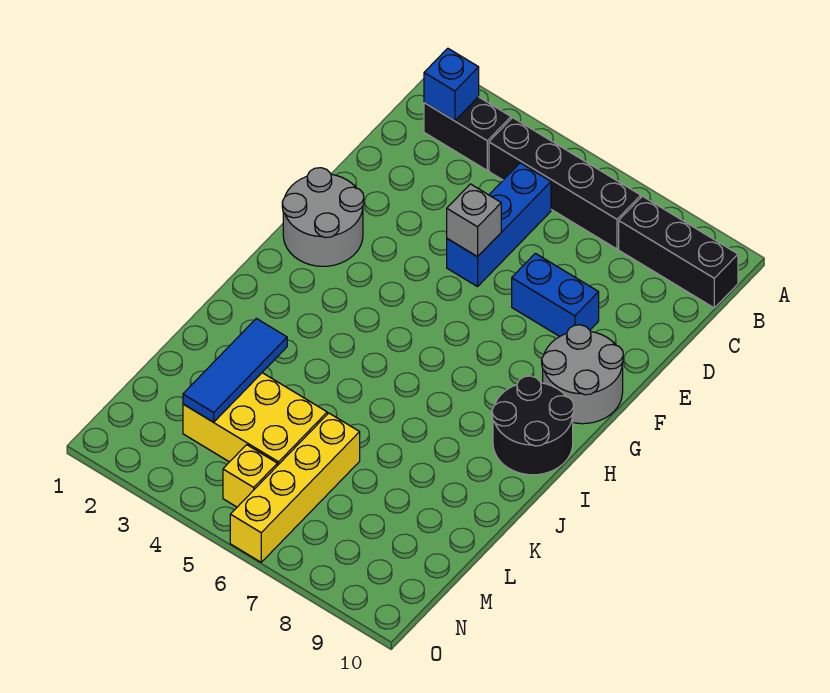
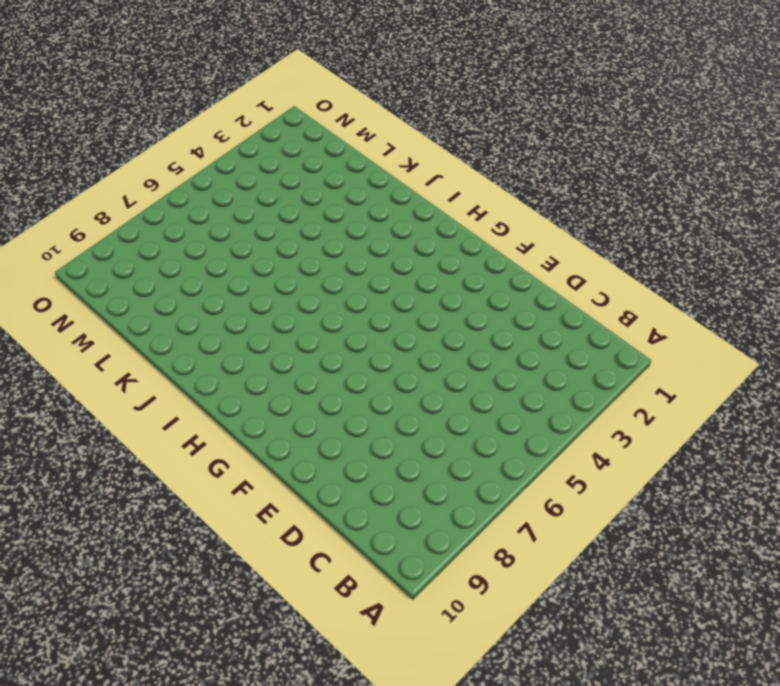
none -> black brick B2:B3 level 1
none -> black brick B4:B7 level 1
none -> black brick B8:B10 level 1

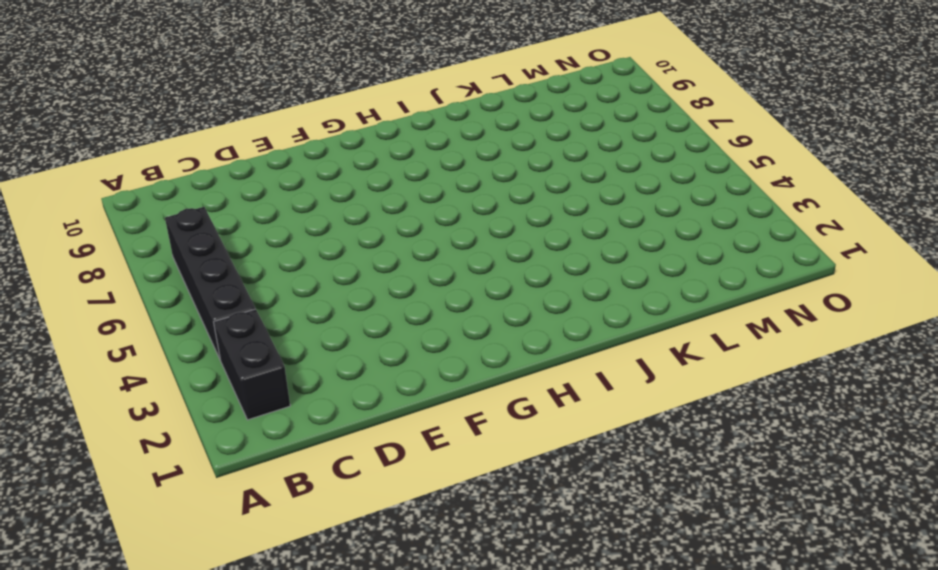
none -> black brick B8:B10 level 1
none -> blue brick C5:E5 level 1
none -> blue brick E7:E8 level 1

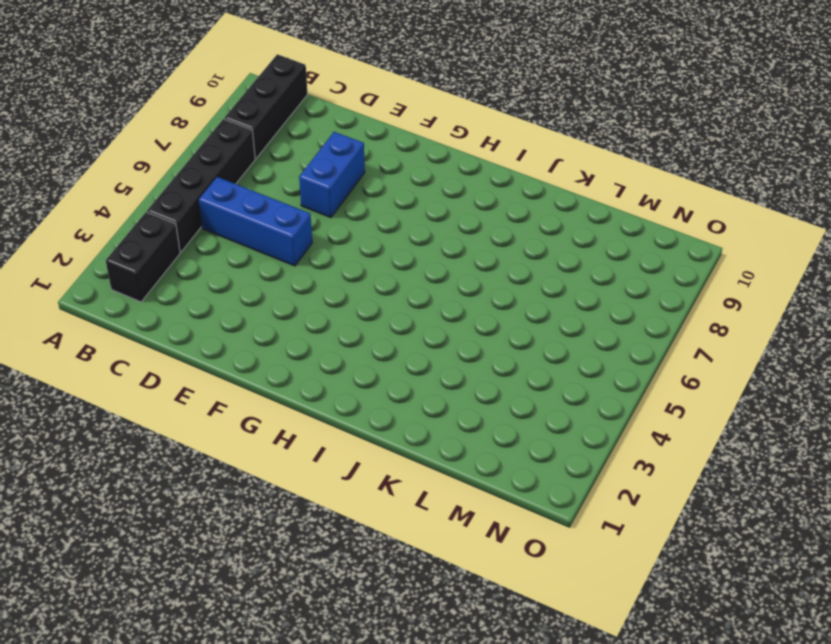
none -> grey round brick F1:G2 level 1
none -> grey round brick F9:G10 level 1
none -> black round brick H9:I10 level 1

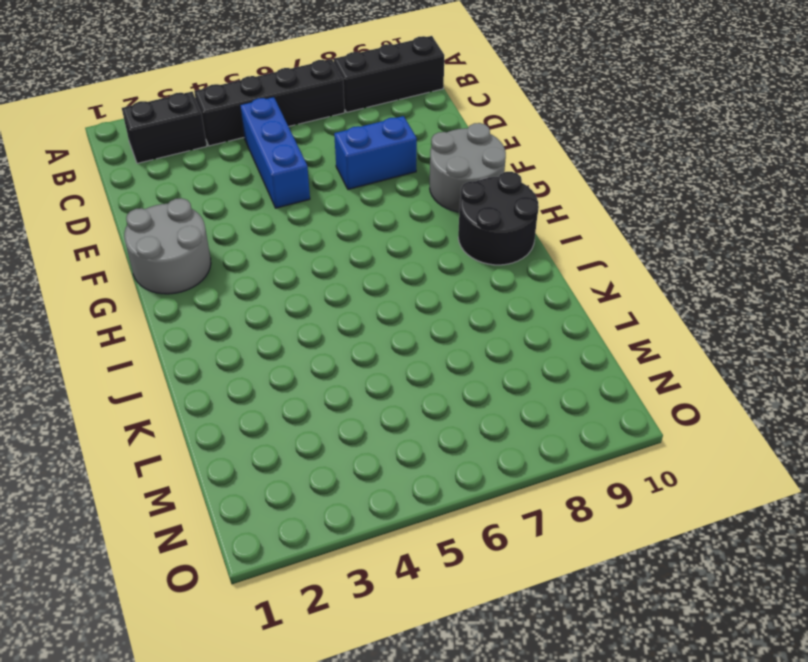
none -> yellow brick L3:M5 level 1
none -> yellow brick L6:O6 level 1
none -> yellow brick N5 level 1

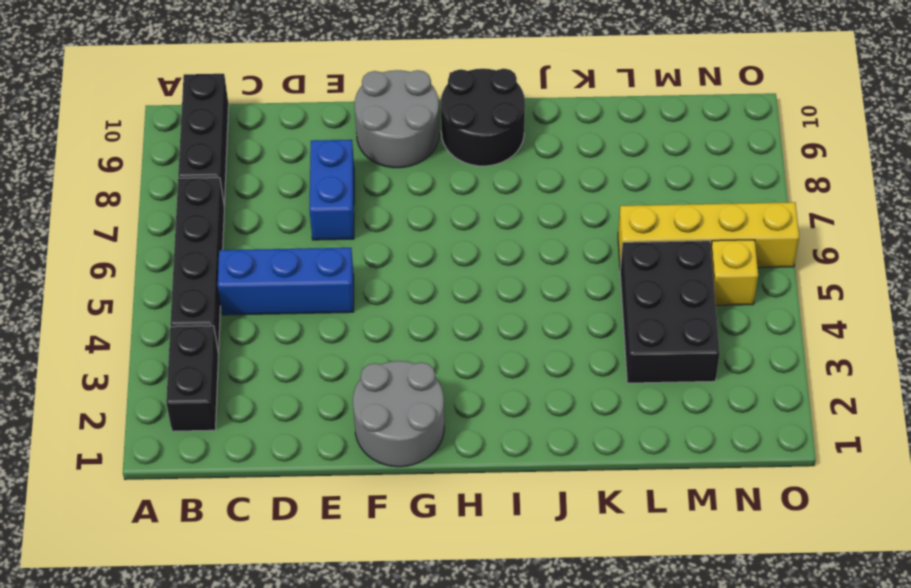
black brick L3:M5 level 1 -> yellow brick L3:M5 level 1
none -> blue brick B2 level 2
none -> grey brick E5 level 2
none -> blue tile K3:M3 level 2

